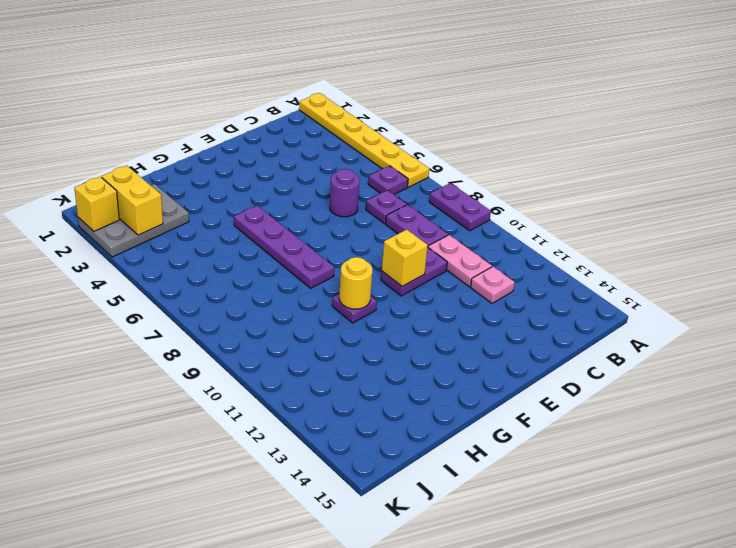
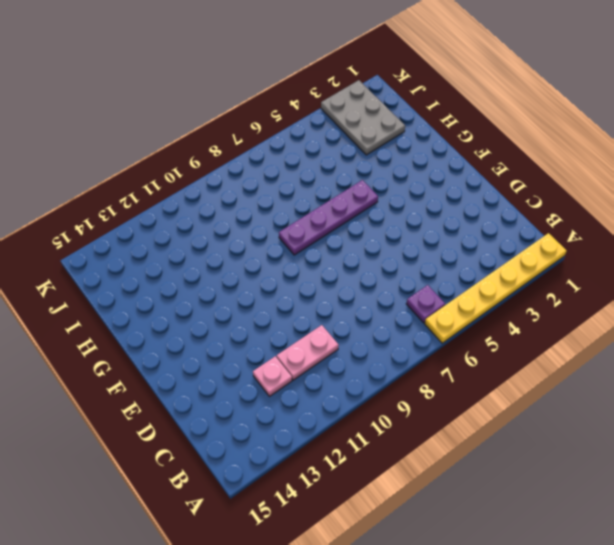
none -> purple plate A8:A9 level 1
none -> purple plate C7 level 1
none -> purple plate C8:C9 level 1

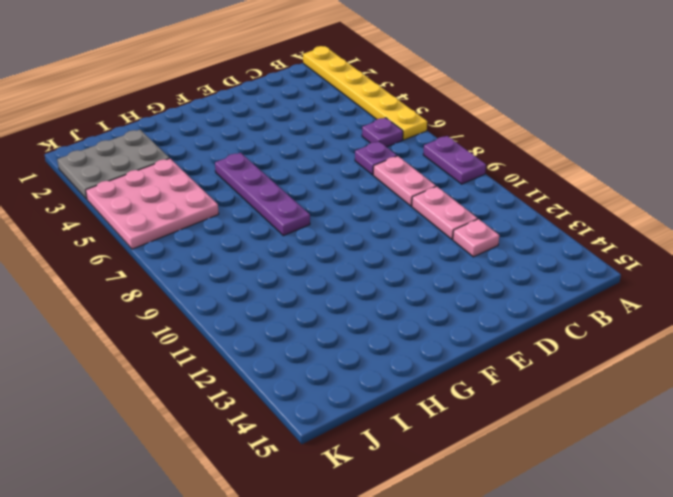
pink plate C8:C9 level 1 -> purple plate C8:C9 level 1
pink plate I4:K6 level 1 -> none
none -> purple round brick D6 level 1
none -> purple plate D10:E10 level 1
none -> purple plate G10 level 1

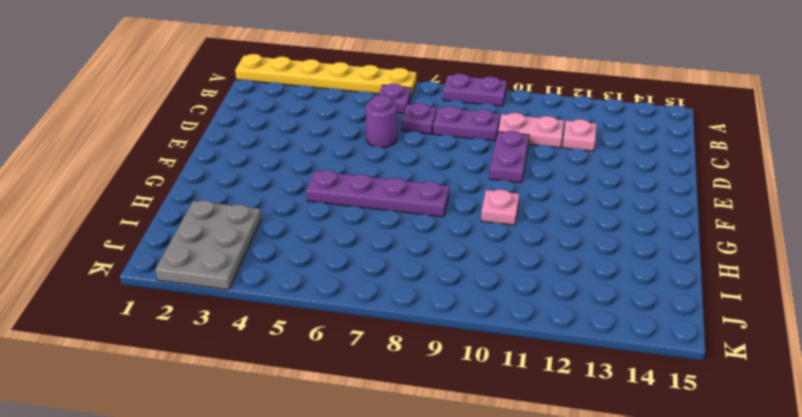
pink plate G10 level 1 -> purple plate G10 level 1
none -> yellow brick E10 level 2
none -> yellow round brick G10 level 2
none -> yellow brick J2:J3 level 2

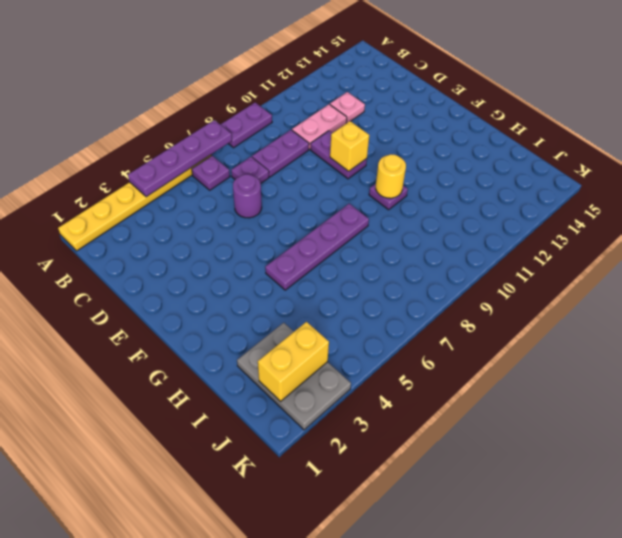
purple plate A4:A7 level 2 -> none
none -> yellow brick K2 level 2

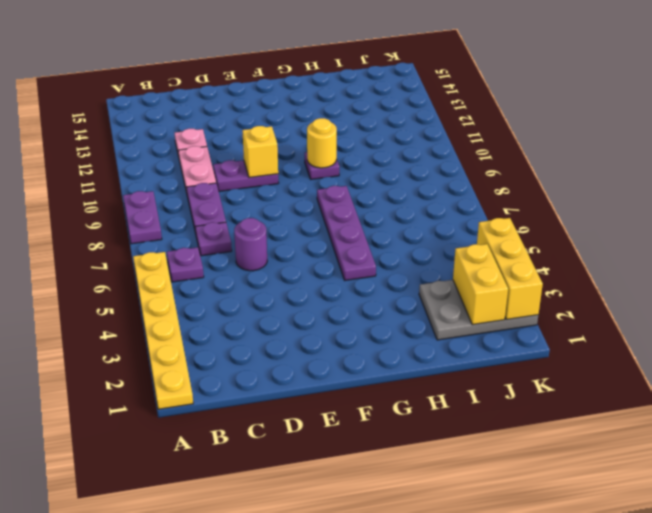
yellow brick K2:K4 level 2 -> yellow brick K2 level 2

